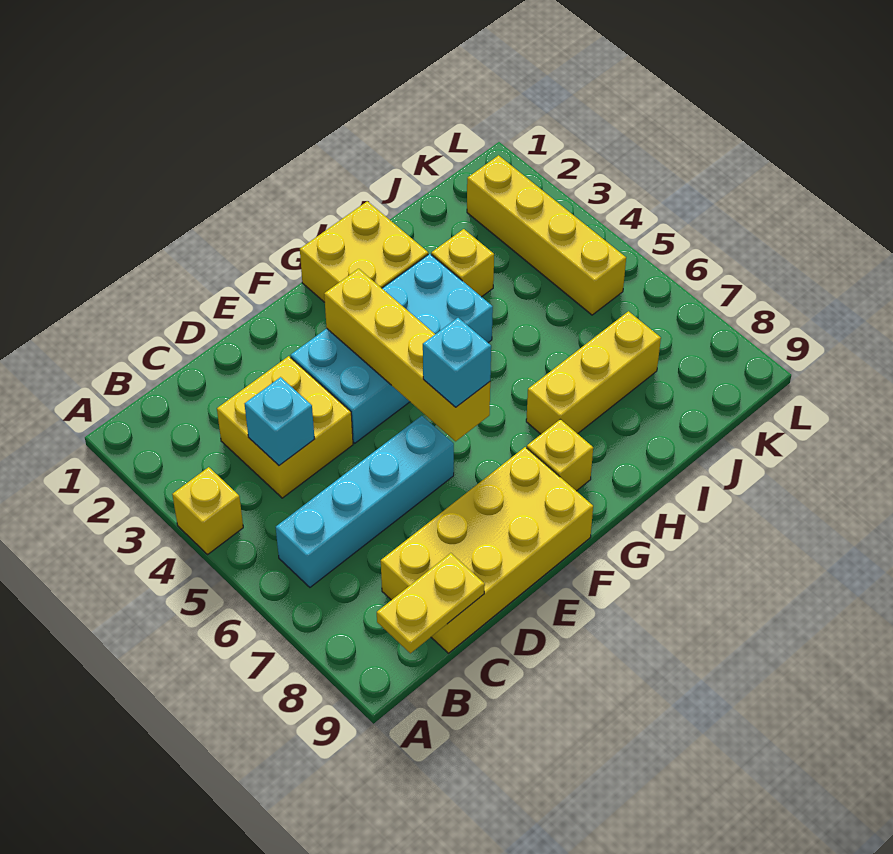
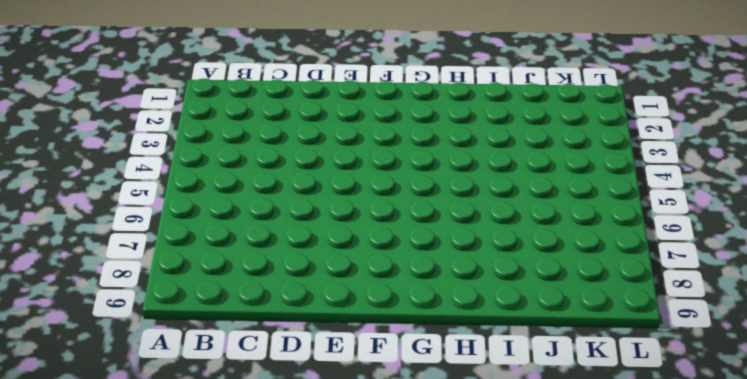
none -> yellow brick A4 level 1
none -> cyan brick B6:E6 level 1
none -> yellow brick C3:D4 level 1

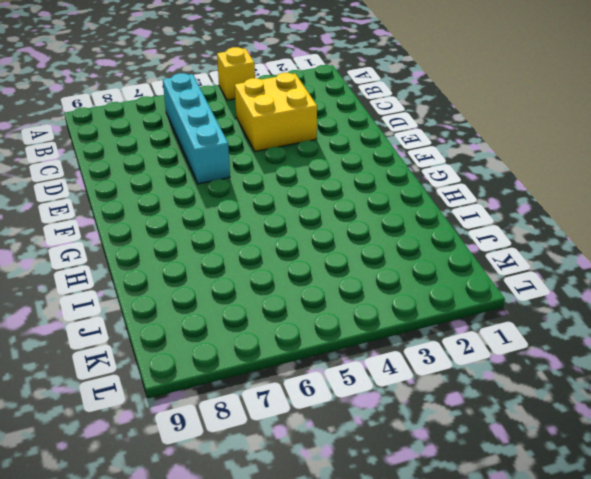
none -> yellow brick C8:F9 level 1
none -> cyan brick E3:H4 level 1
none -> yellow brick G1:H2 level 1

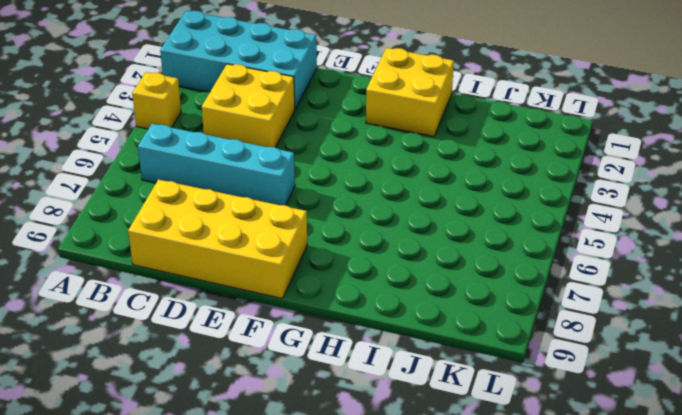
cyan brick A1:D2 level 1 -> cyan brick E3:H4 level 1
none -> yellow brick G8 level 1
none -> yellow brick H7:J7 level 1
none -> yellow brick I3 level 1

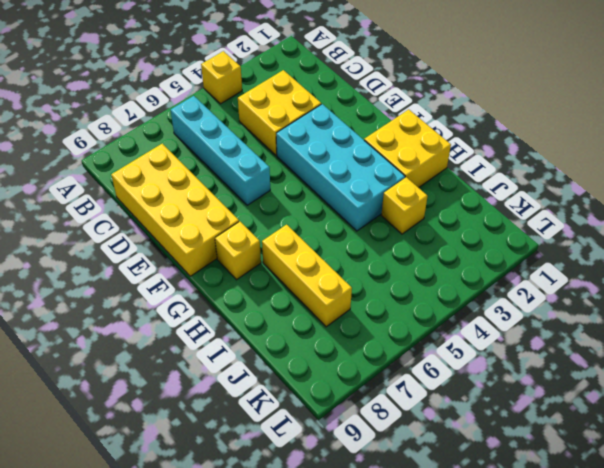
none -> yellow brick K2:K5 level 1
none -> yellow plate B9:C9 level 2
none -> cyan brick C4 level 2

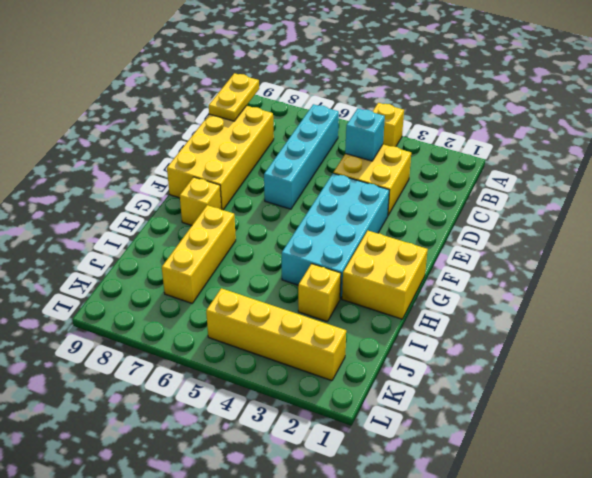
none -> yellow brick F3:F6 level 2
none -> cyan brick F6 level 3

